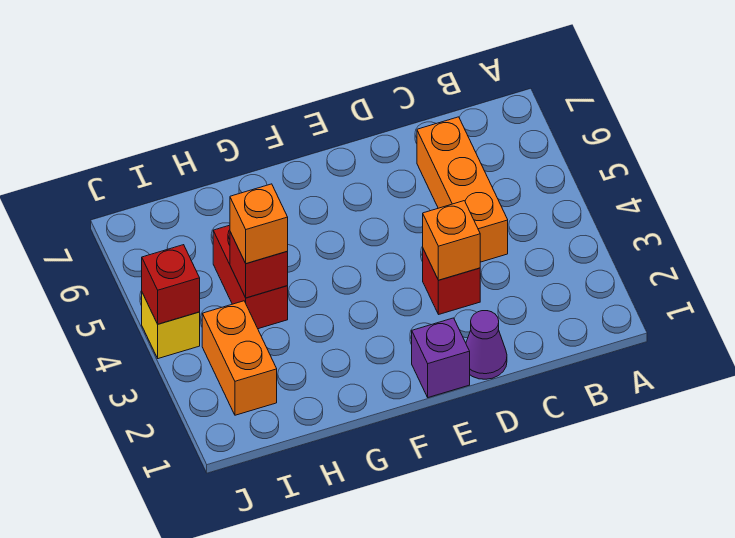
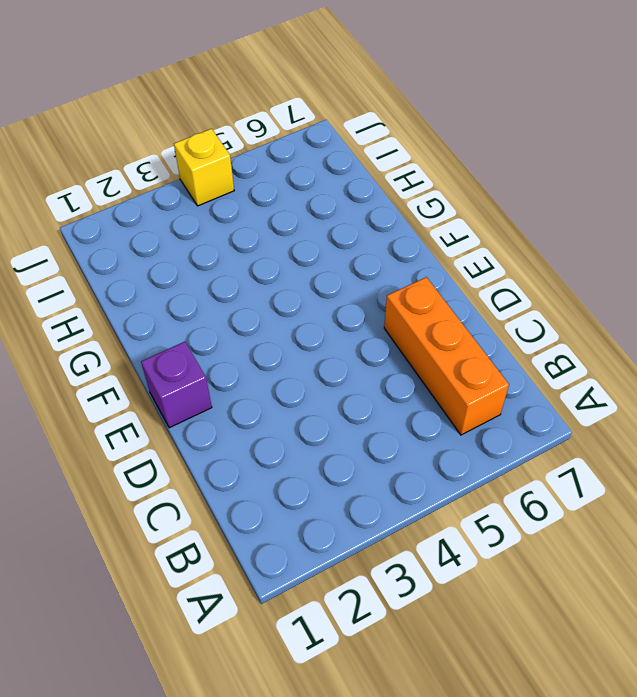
orange brick B6:D6 level 1 -> orange brick C4:C6 level 1
none -> purple cone D1 level 1
none -> red brick D3 level 1

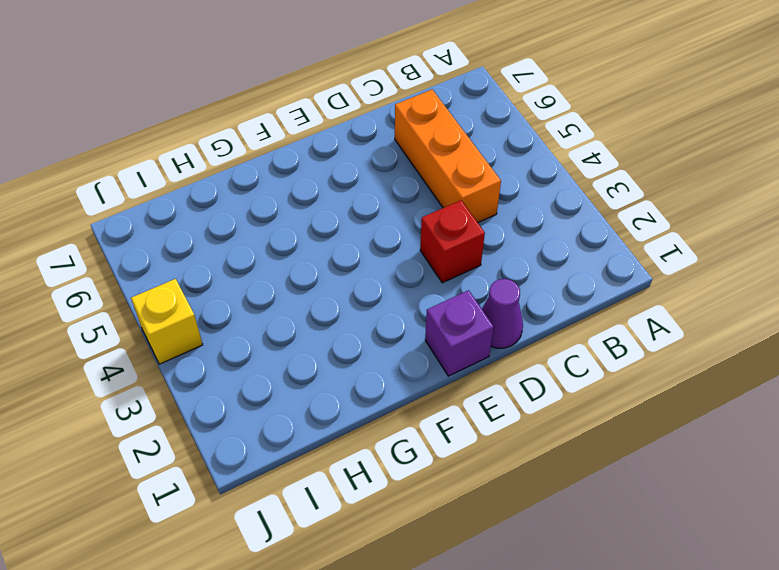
none -> red brick H4:H5 level 1
none -> orange brick I2:I3 level 1

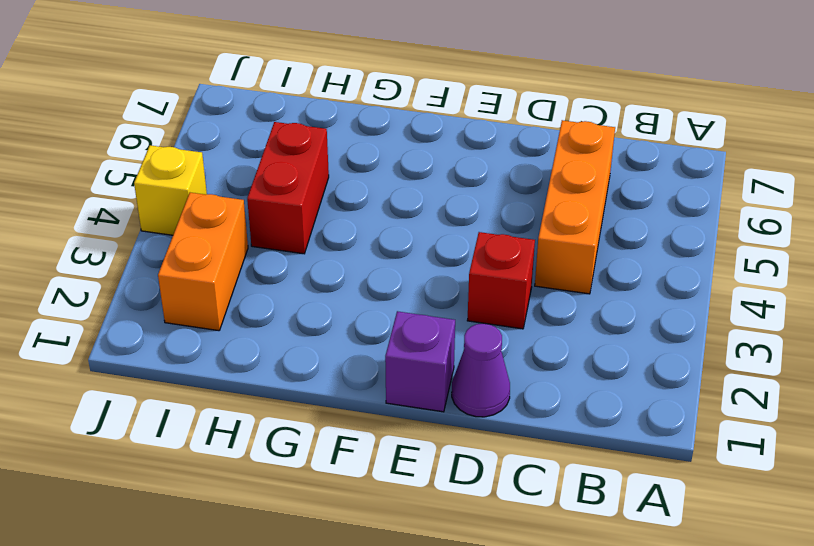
none -> orange brick D3 level 2
none -> red brick H4 level 2

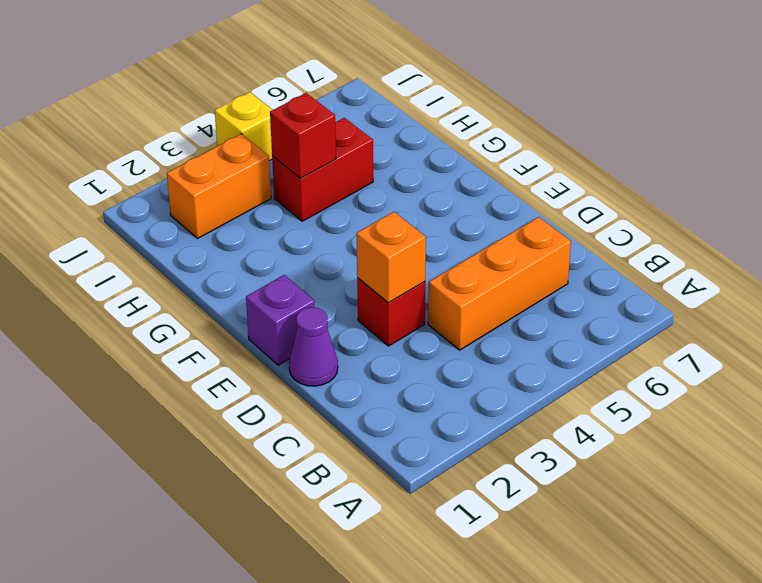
none -> red brick J4 level 2
none -> orange brick H4 level 3

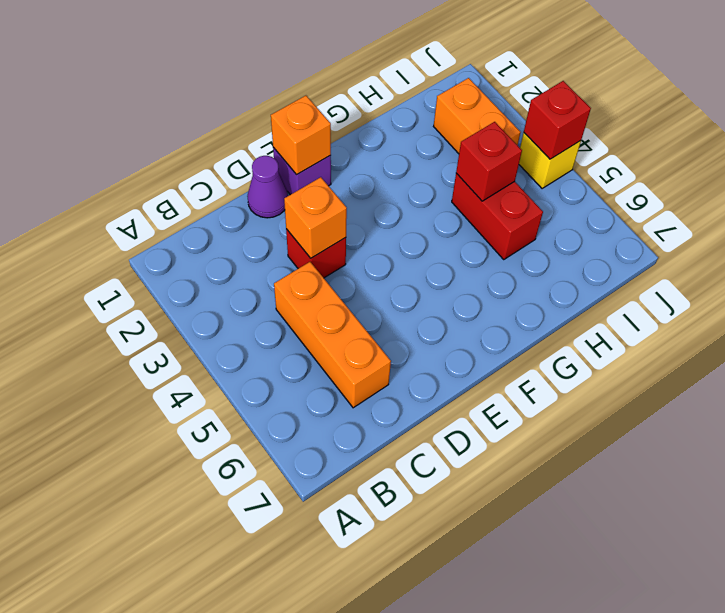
orange brick E1 level 2 -> orange brick H4 level 3

